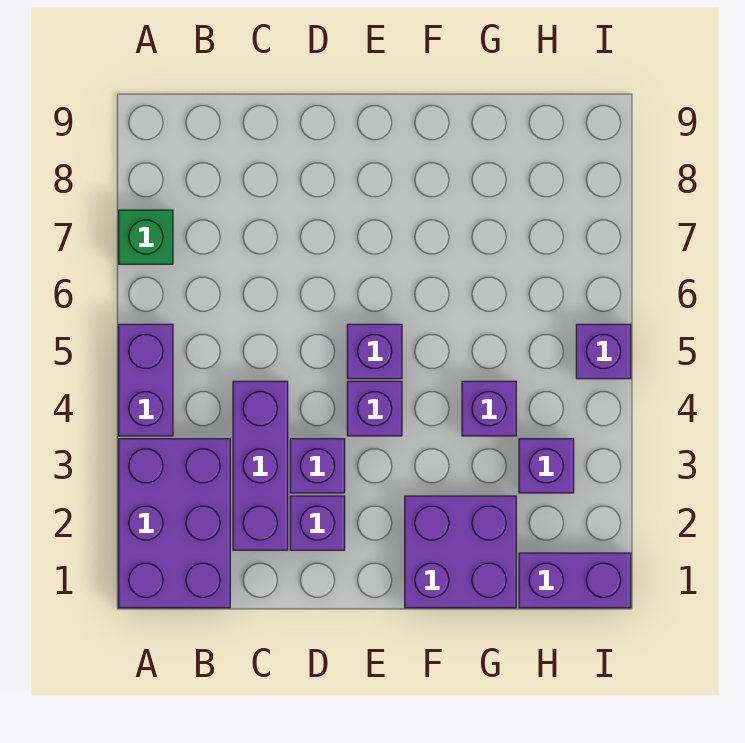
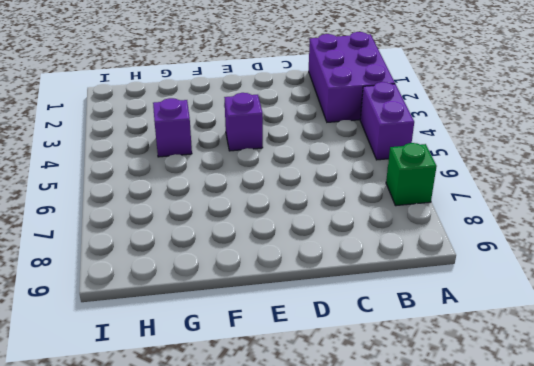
none -> purple brick C2:C4 level 1
none -> purple brick D2 level 1
none -> purple brick D3 level 1

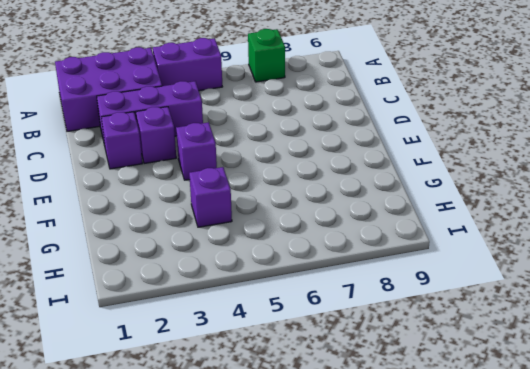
none -> purple brick E5 level 1
none -> purple brick F1:G2 level 1
none -> purple brick H1:I1 level 1

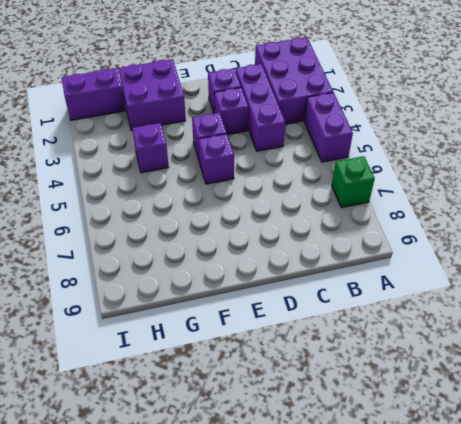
none -> purple brick H3 level 1
none -> purple brick I5 level 1

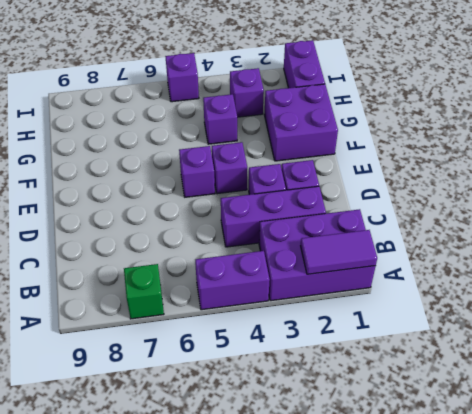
purple tile A1:A2 level 2 -> none

